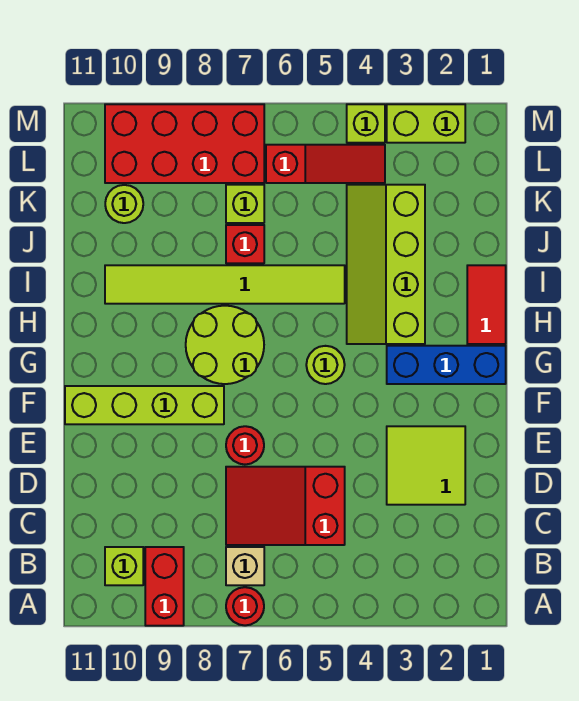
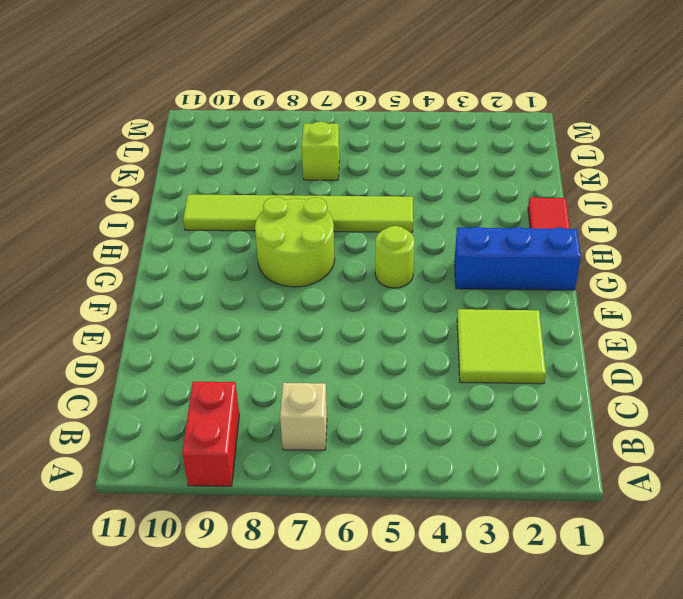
none -> red round brick A7 level 1
none -> lime brick B10 level 1
none -> red slope C5:D7 level 1 top 5

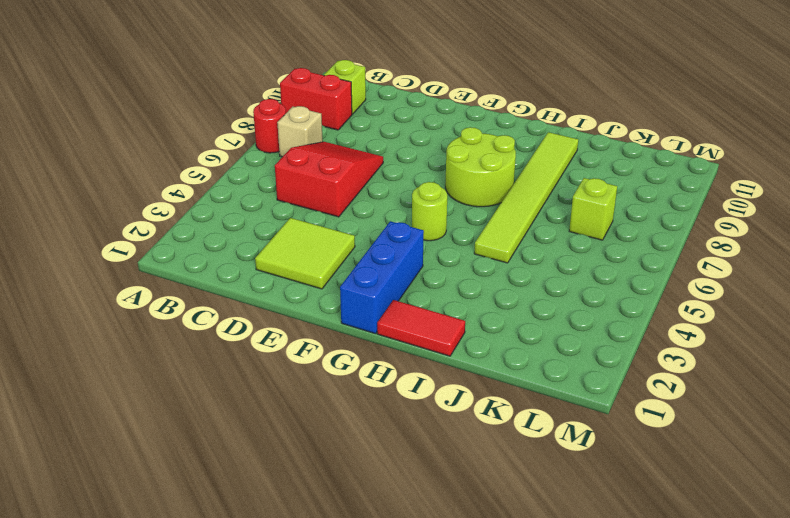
none -> red round brick E7 level 1
none -> lime brick F8:F11 level 1
none -> lime slope H3:K4 level 1 top 3

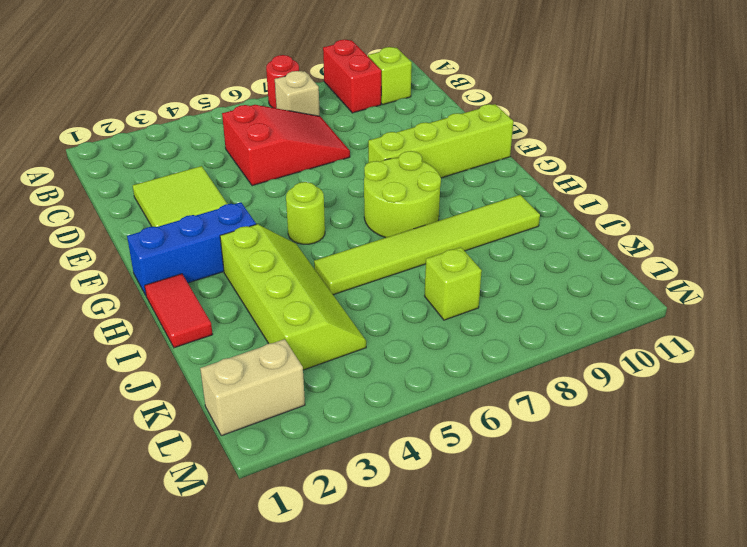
tan brick L1:L2 level 1 -> none
none -> red round brick E7 level 1
none -> red brick J7 level 1
none -> lime round brick K10 level 1

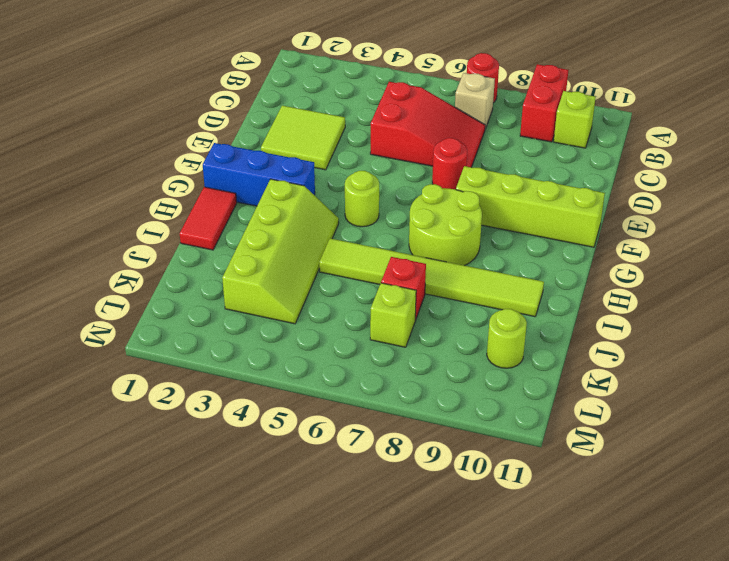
none -> red slope L4:L6 level 1 top 6
none -> red brick L7:M10 level 1
none -> lime brick M2:M3 level 1

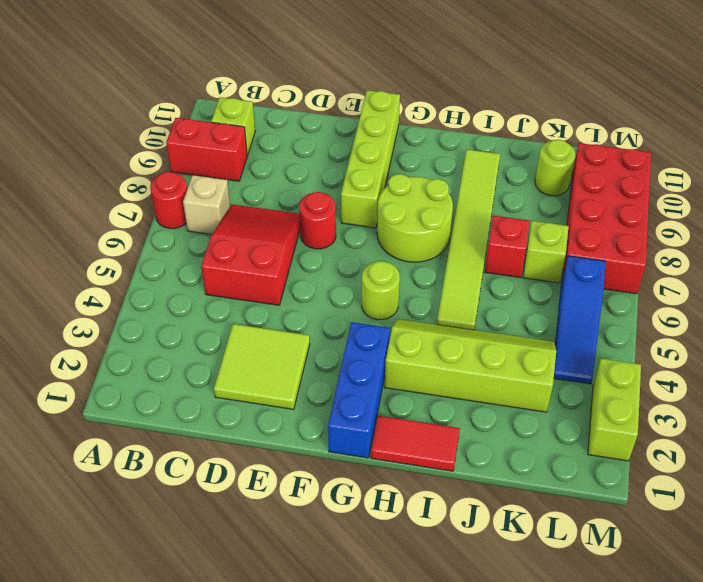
blue slope L4:L6 level 1 top 6 -> red slope L4:L6 level 1 top 6
none -> lime brick M4 level 1

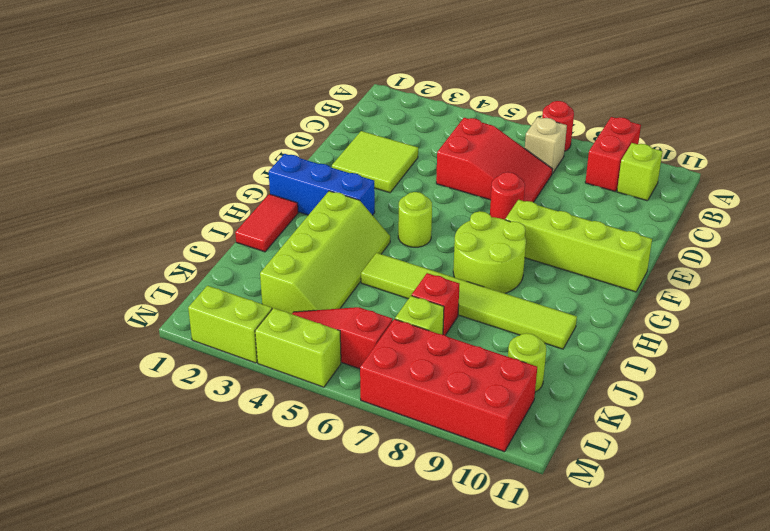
lime brick M4:M5 level 1 -> lime brick M4 level 1

